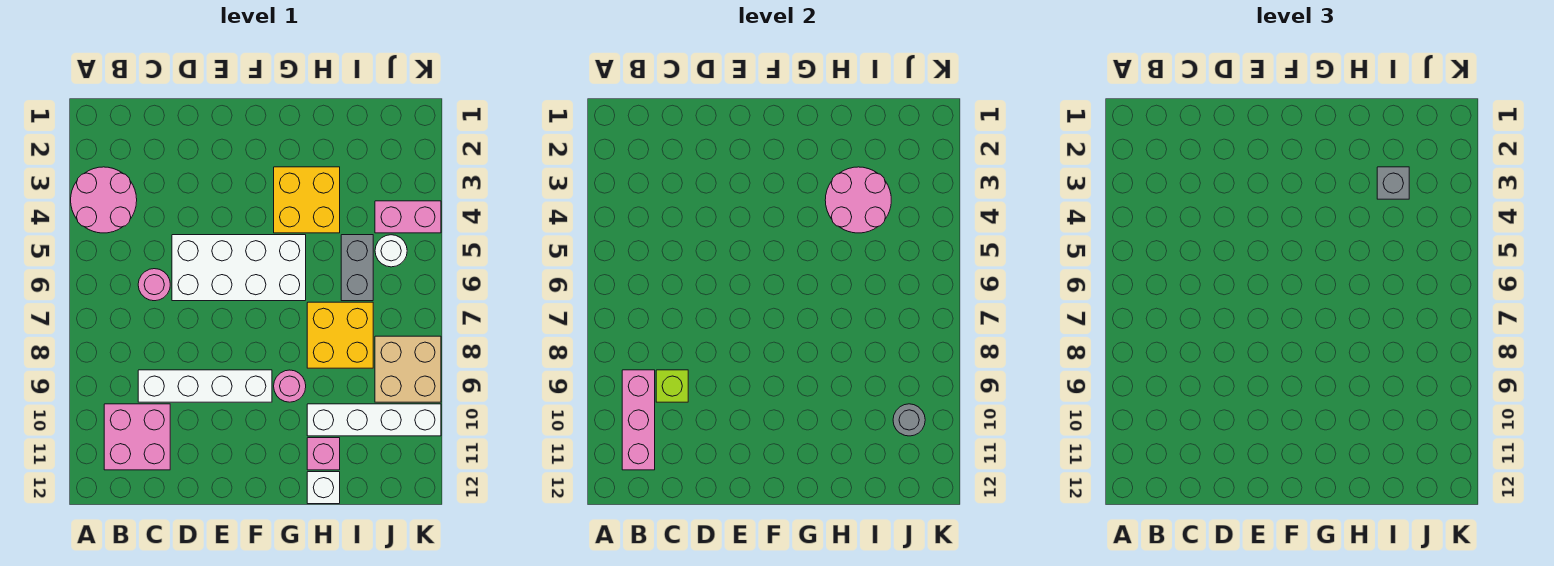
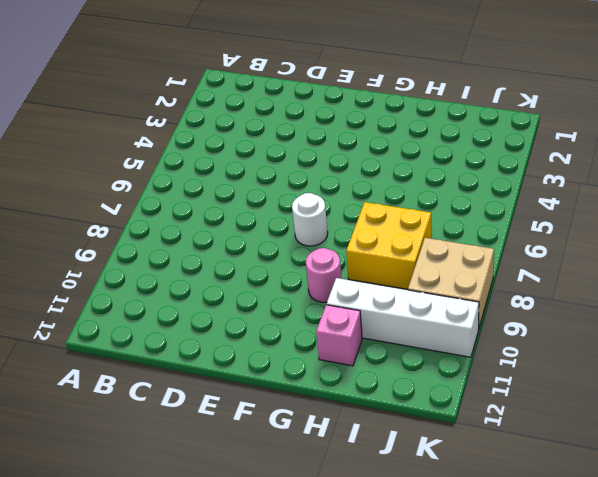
white round brick F7 level 1 -> white round brick J5 level 1
none -> pink round brick A3:B4 level 1
none -> pink brick B10:C11 level 1
none -> pink round brick C6 level 1

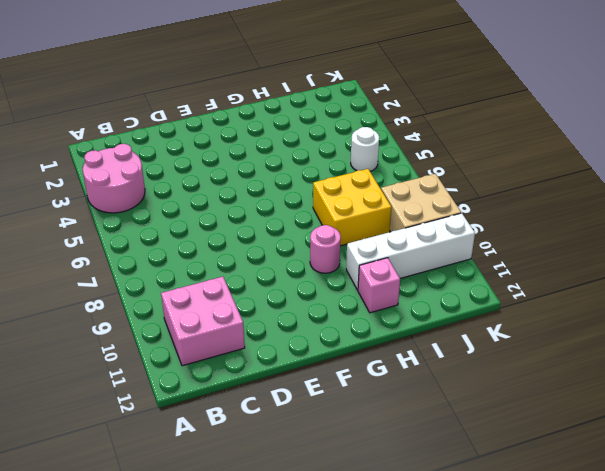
none -> pink round brick C6 level 1
none -> white brick C9:F9 level 1
none -> white brick D5:G6 level 1

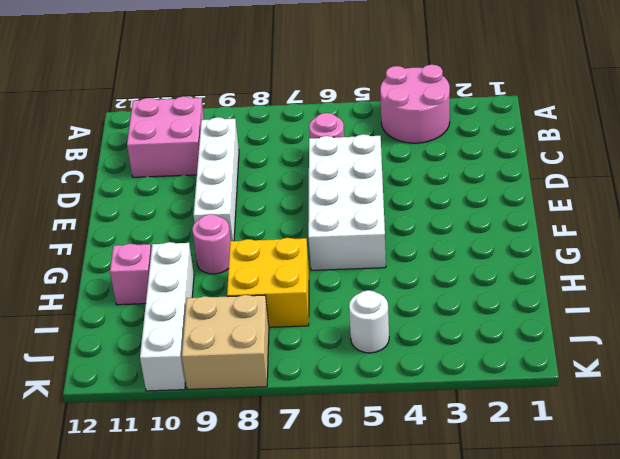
none -> yellow brick G3:H4 level 1
none -> white brick H12 level 1
none -> grey brick I5:I6 level 1

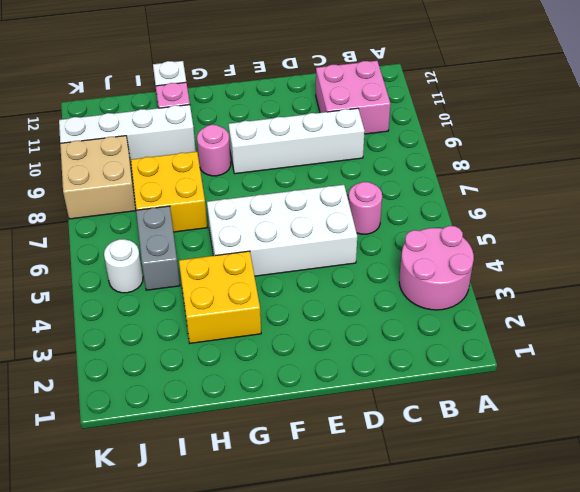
none -> pink brick J4:K4 level 1
none -> pink brick B9:B11 level 2
none -> lime brick C9 level 2

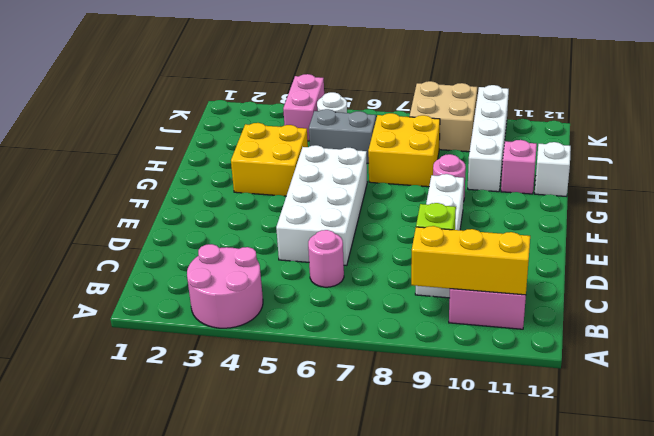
yellow brick B9:B11 level 2 -> pink brick B9:B11 level 2
none -> pink round brick H3:I4 level 2
none -> grey round brick J10 level 2
none -> grey brick I3 level 3

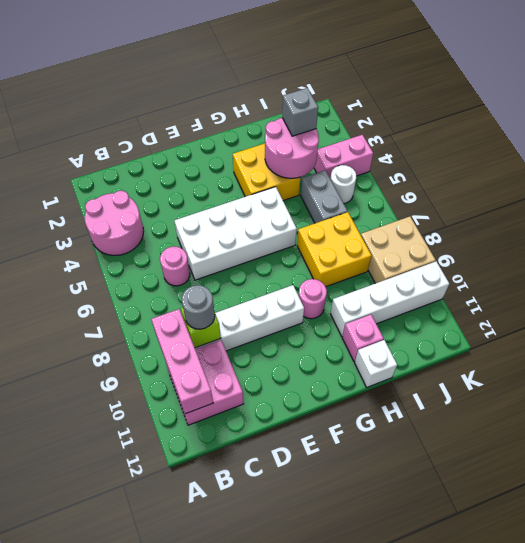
grey round brick C9 level 3 -> grey round brick J10 level 2

